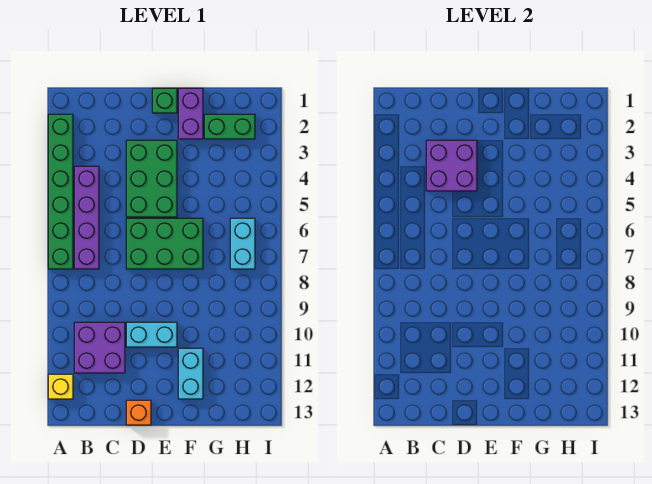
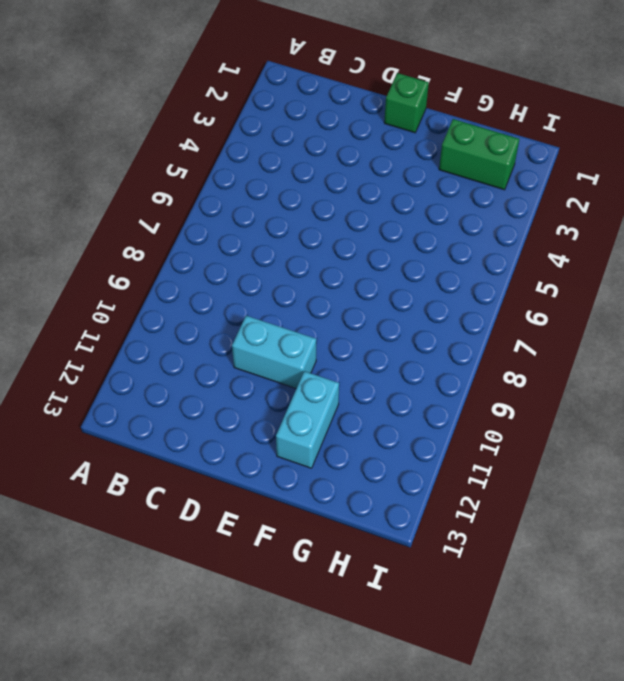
none -> green brick A2:A7 level 1
none -> yellow brick A12 level 1
none -> purple brick B4:B7 level 1

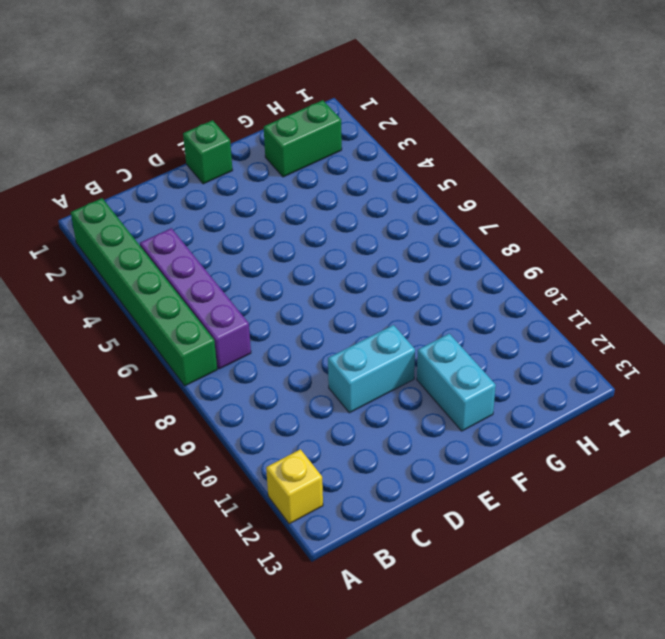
none -> purple brick B10:C11 level 1
none -> green brick D3:E5 level 1
none -> green brick D6:F7 level 1

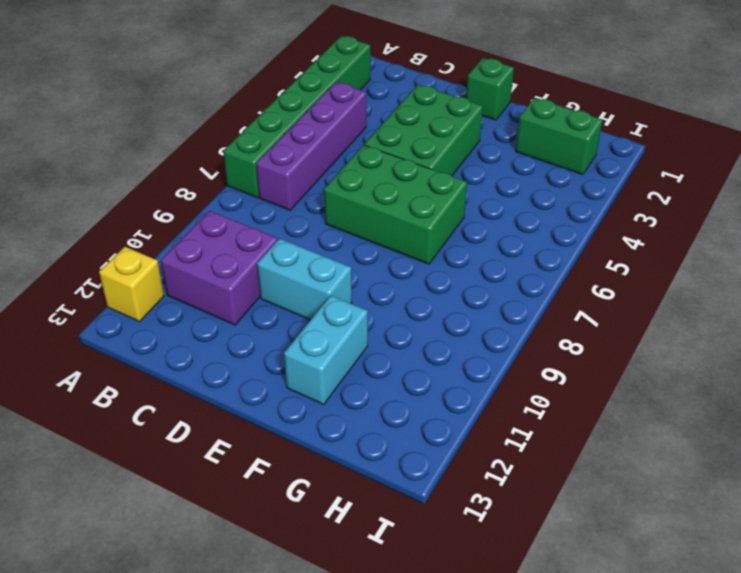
none -> orange brick D13 level 1
none -> purple brick F1:F2 level 1
none -> cyan brick H6:H7 level 1

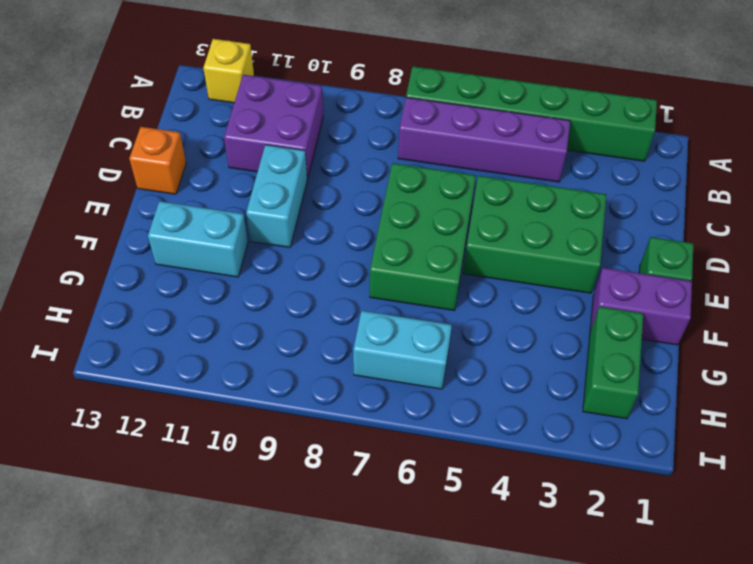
none -> purple brick C3:D4 level 2

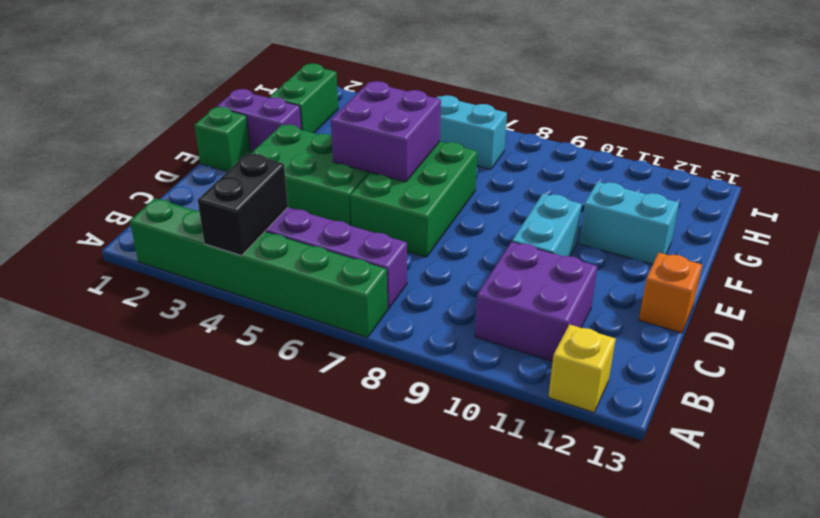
black brick A4:B4 level 2 -> none
purple brick E5:F6 level 2 -> purple brick C3:D4 level 2

